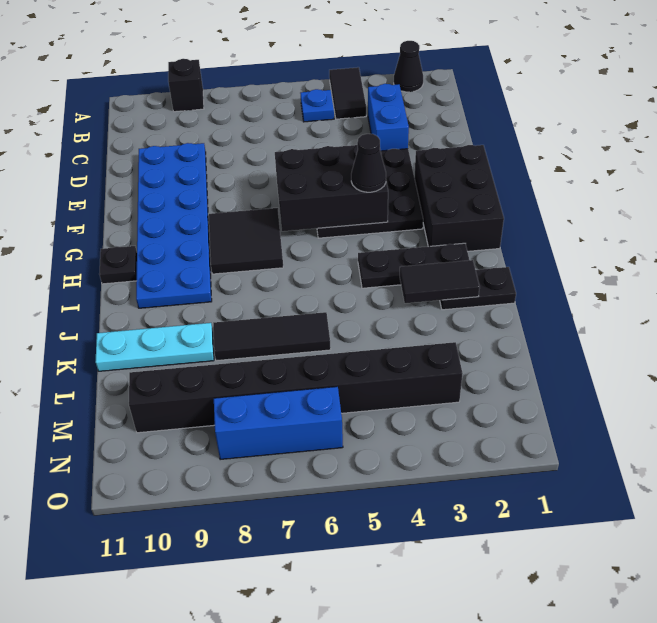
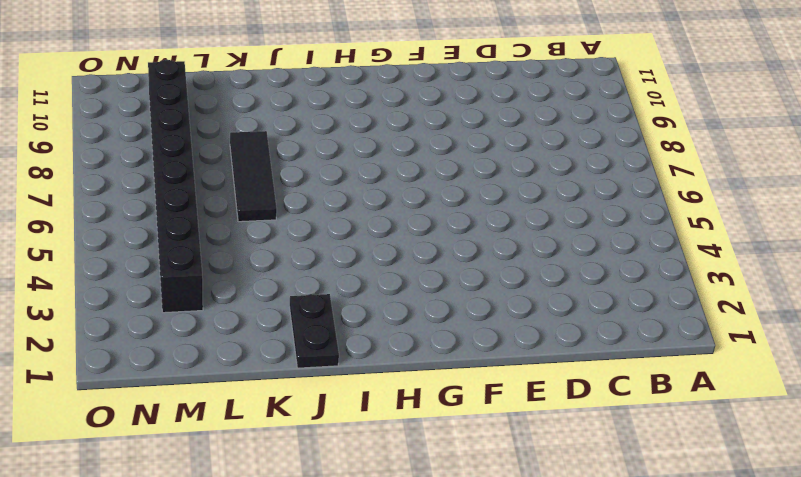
none -> black cone A2 level 1
none -> black tile A4:B4 level 1
none -> black brick A9 level 1

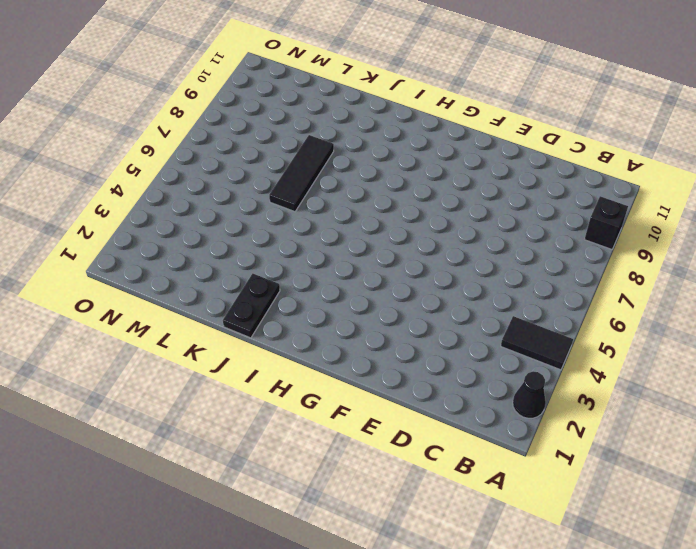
none -> blue plate B5 level 1
none -> blue brick C3:D3 level 1
none -> blue plate D9:I10 level 1

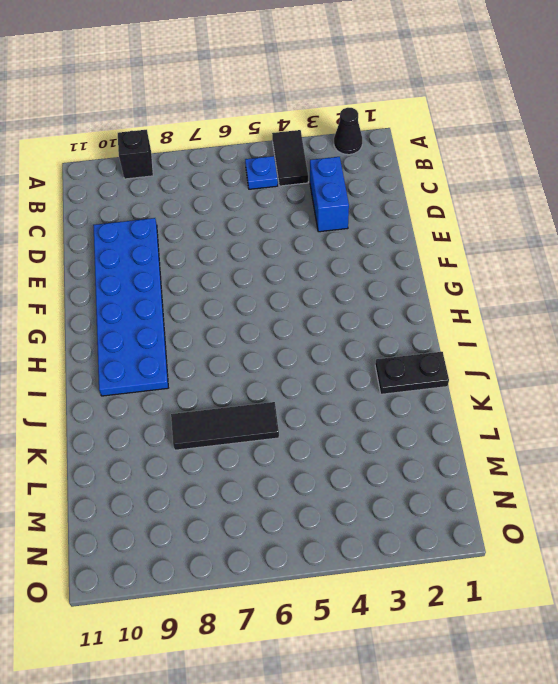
none -> black plate E3:G5 level 1
none -> black brick F1:H2 level 1
none -> black tile G7:H8 level 1

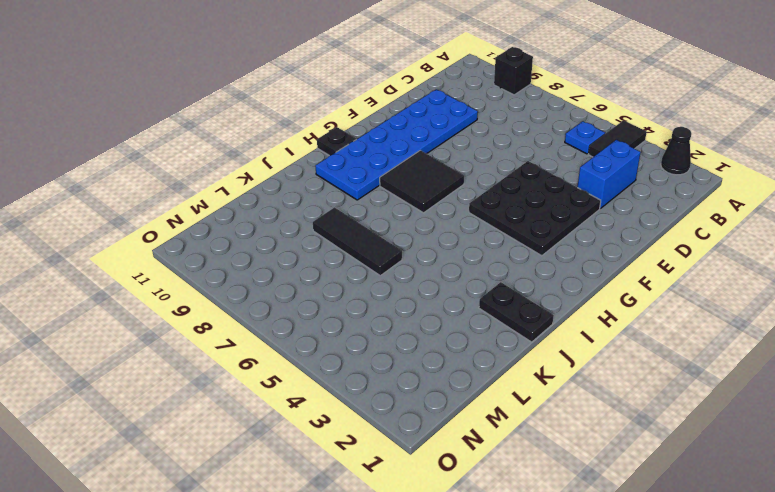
none -> black brick F1:H2 level 1
none -> black plate I2:I4 level 1
none -> cyan plate K9:K11 level 1

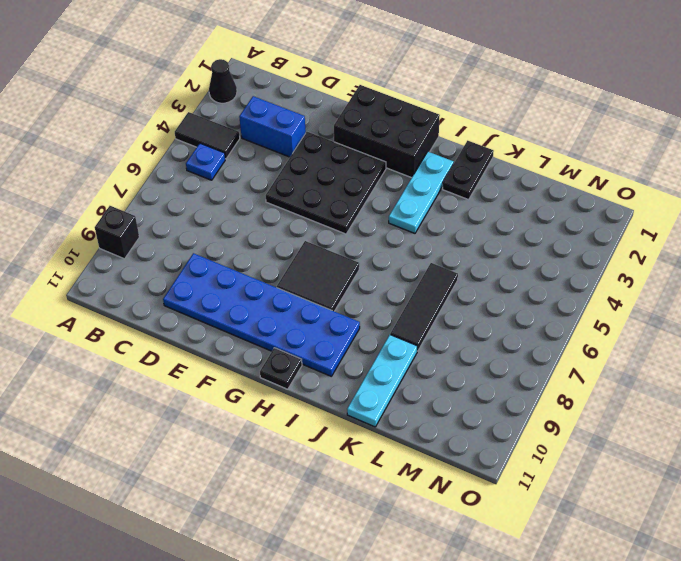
cyan plate I2:I4 level 1 -> black plate I2:I4 level 1
none -> black brick M3:M10 level 1
none -> blue brick N6:N8 level 1
none -> black brick F4:G6 level 2

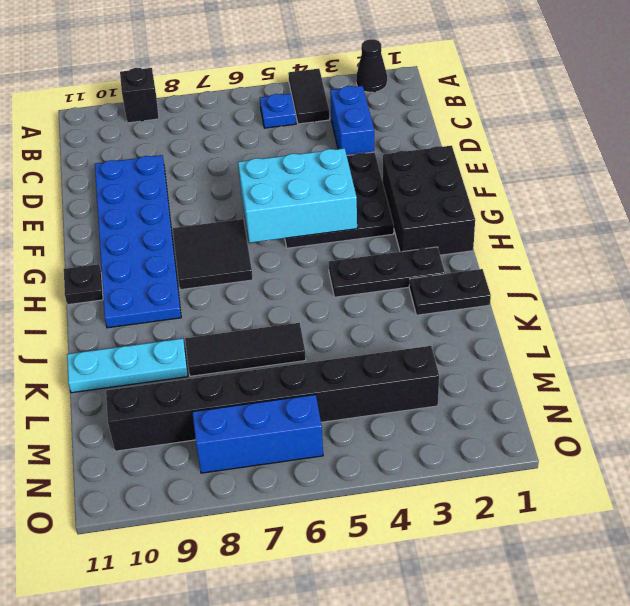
cyan brick F4:G6 level 2 -> black brick F4:G6 level 2
none -> black tile J2:J3 level 2
none -> black cone G4 level 3

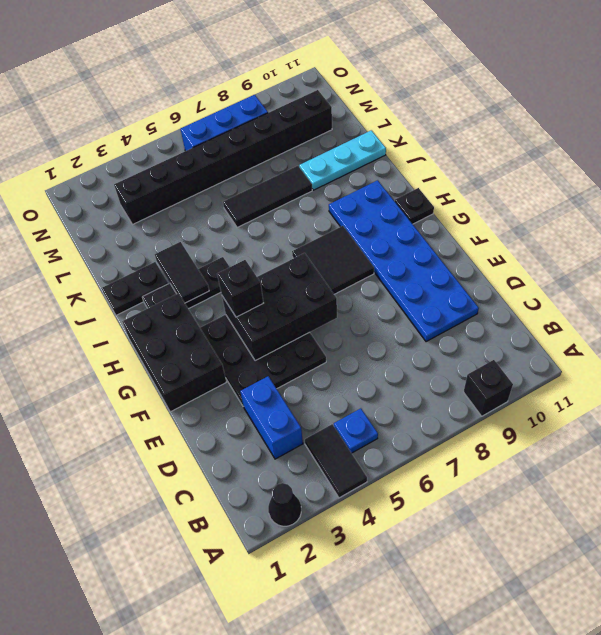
black brick G4 level 3 -> black cone G4 level 3
black tile I3:J3 level 2 -> black tile J2:J3 level 2

